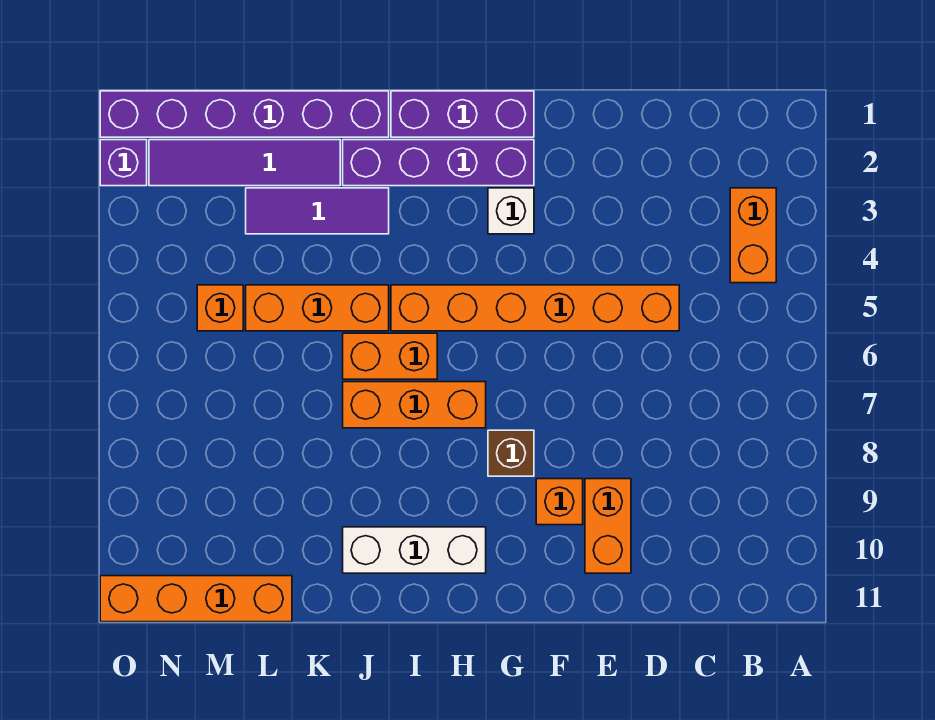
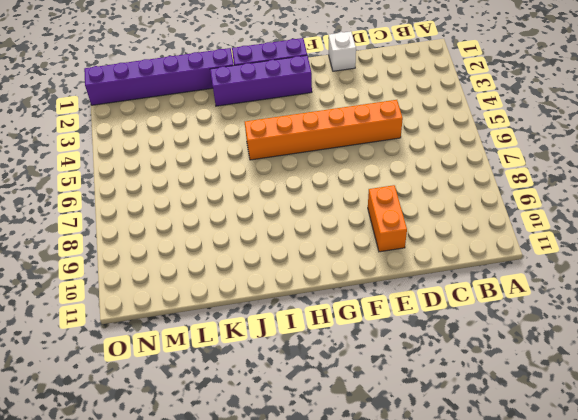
white brick E1 level 1 -> white brick G3 level 1
none -> orange brick B3:B4 level 1
none -> orange brick F9 level 1
none -> brown brick G8 level 1

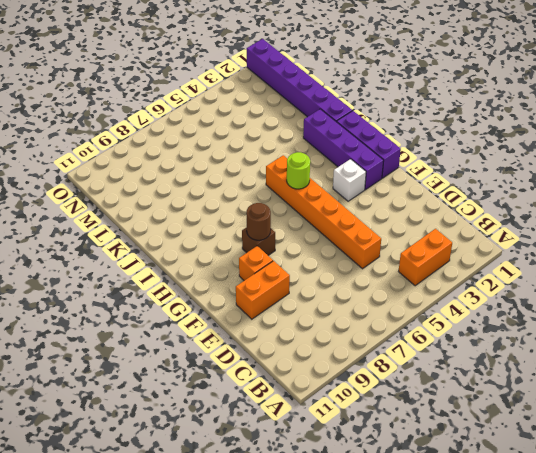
brown round brick G8 level 2 -> none
lime round brick H5 level 2 -> none
none -> orange brick H7:J7 level 1
none -> white brick H10:J10 level 1
none -> orange brick I6:J6 level 1

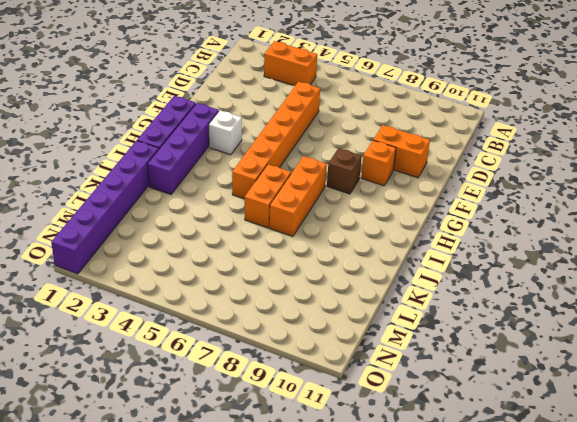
none -> white brick H10:J10 level 1
none -> purple tile J3:L3 level 1
none -> orange brick J5:L5 level 1

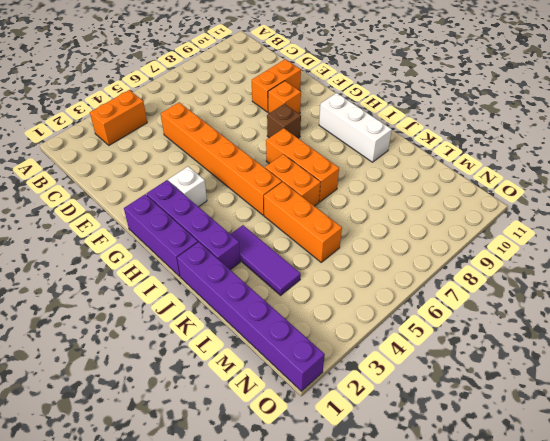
none -> purple tile K2:N2 level 1
none -> orange brick L11:O11 level 1
none -> orange brick M5 level 1

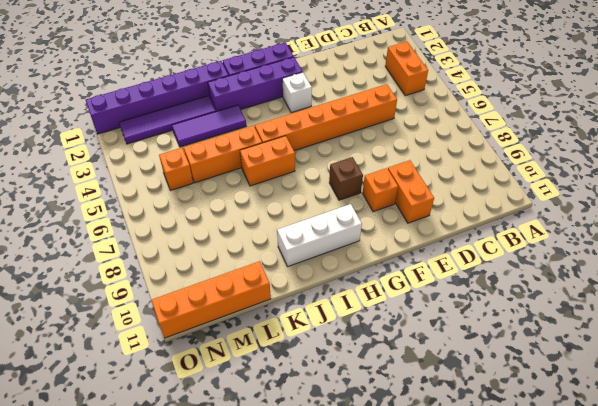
none -> orange brick H7:J7 level 1
none -> purple brick O2 level 1

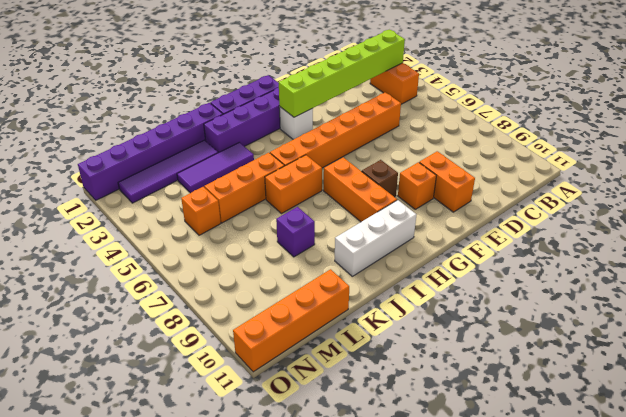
lime brick B3:G3 level 2 -> none
orange brick H7:H9 level 1 -> orange brick H7:J7 level 1
purple brick K8 level 1 -> purple brick O2 level 1

